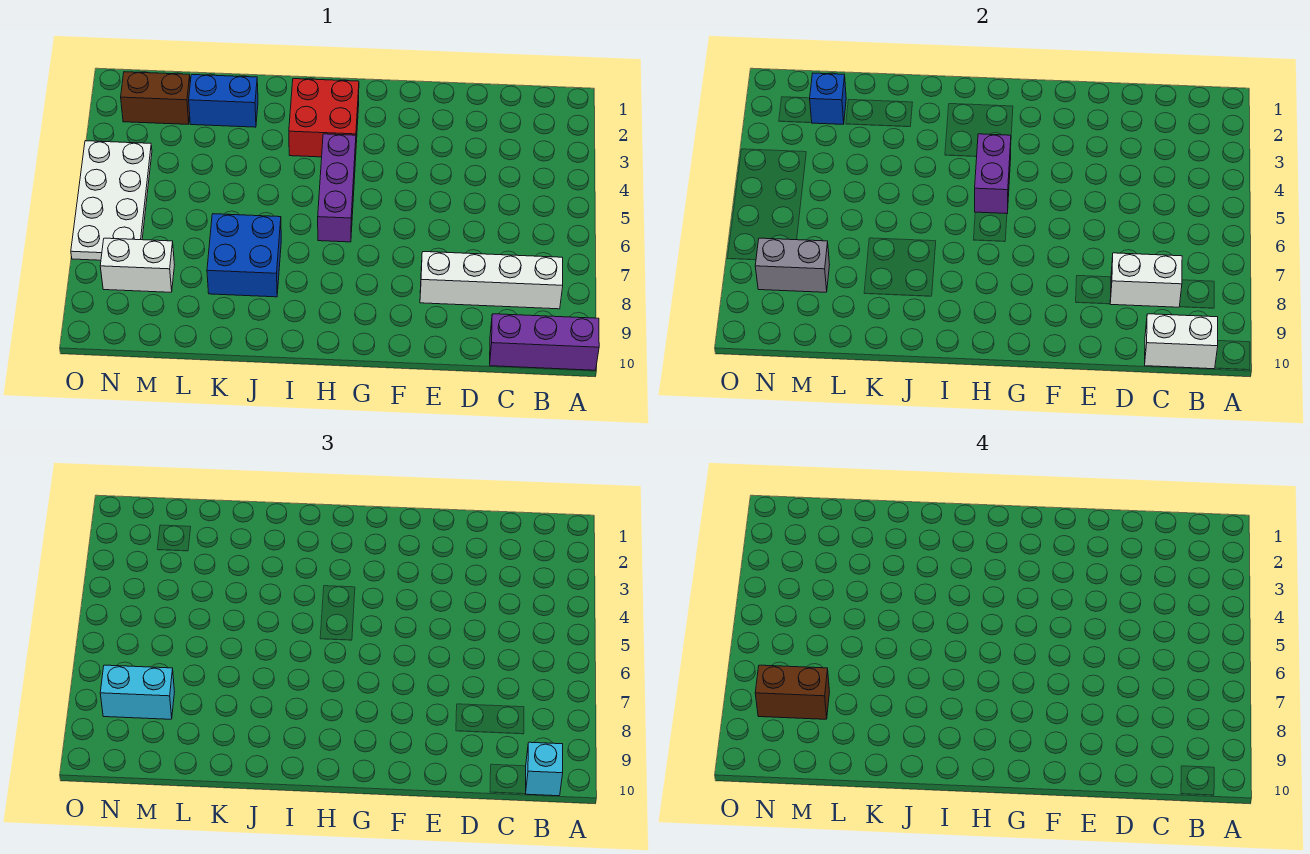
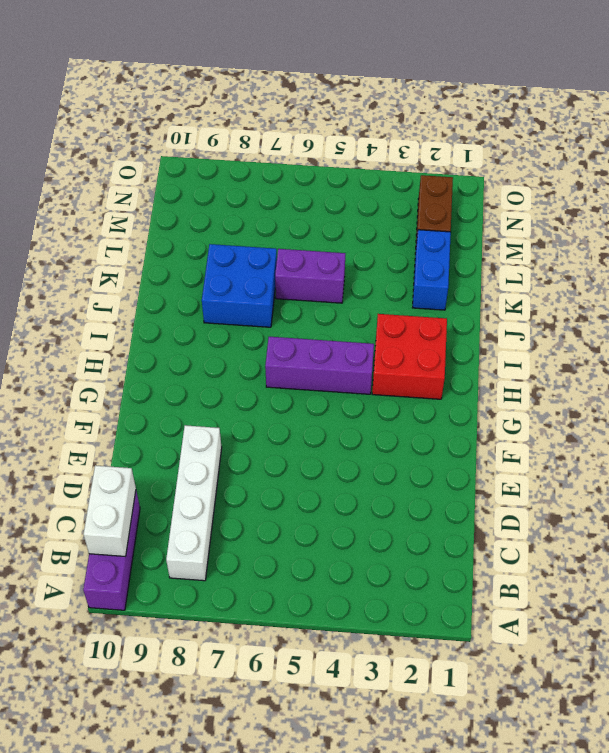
purple brick K5:K6 level 1 -> purple brick H4:H5 level 2
none -> white brick M8:N8 level 1
none -> white plate N4:O7 level 1
none -> white brick C8:D8 level 2

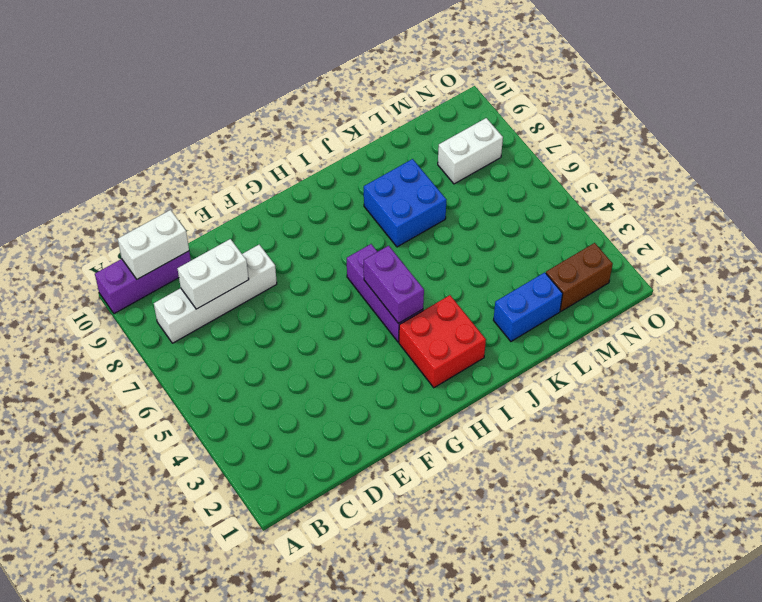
none -> white plate N4:O7 level 1
none -> blue brick M2 level 2
none -> grey brick M8:N8 level 2

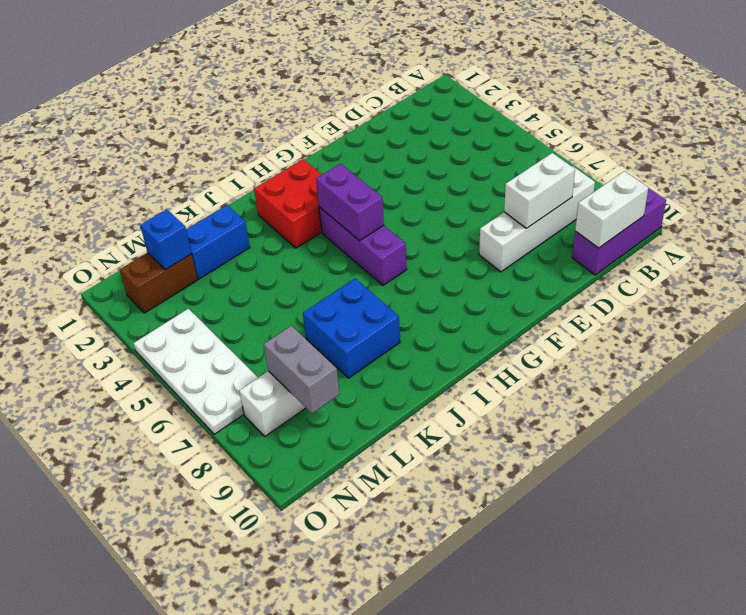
grey brick M8:M9 level 2 -> grey brick M8:N8 level 2
none -> cyan brick B10 level 3
none -> cyan brick M8:N8 level 3
none -> brown brick M8:N8 level 4

